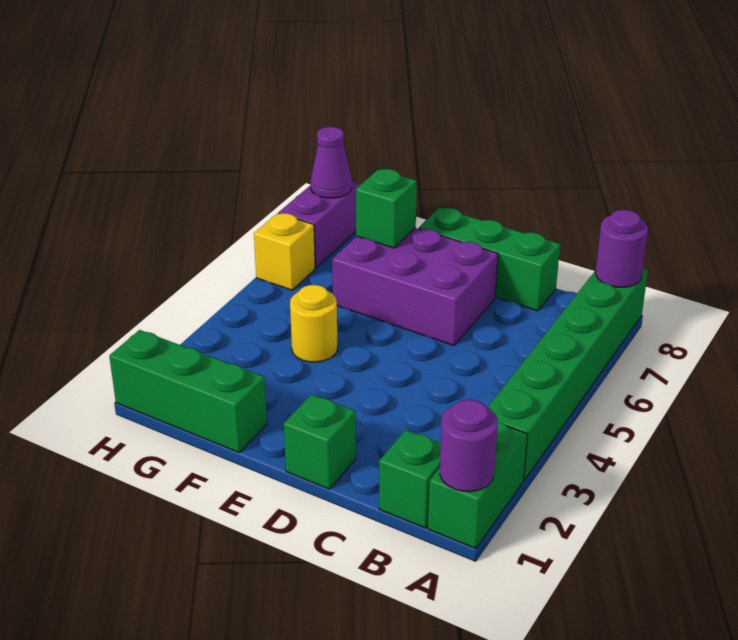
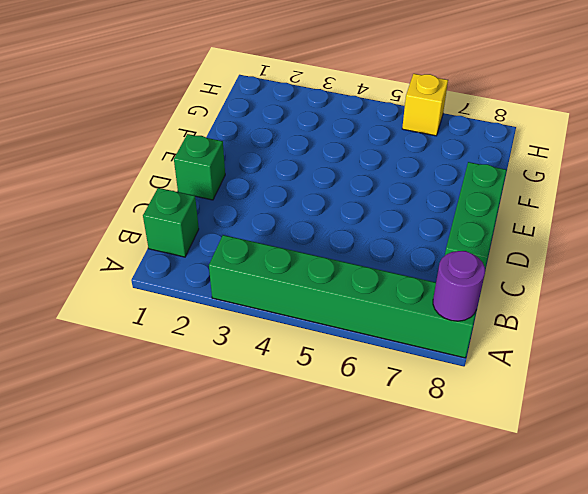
none -> green brick A1:A2 level 1
none -> purple brick D6:F7 level 1
none -> green brick F1:H1 level 1

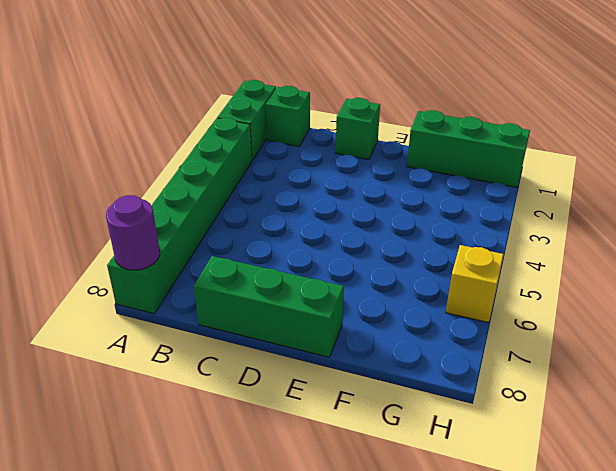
none -> purple brick D6:F7 level 1
none -> yellow round brick F4 level 1
none -> purple brick H7:H8 level 1

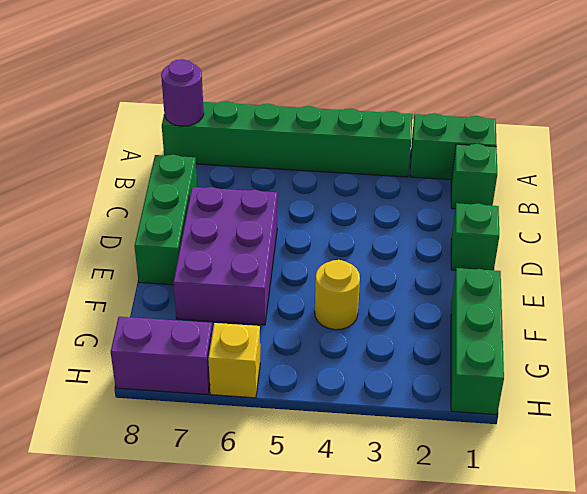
none -> purple round brick A1 level 2
none -> green brick F7 level 2
none -> purple cone H8 level 2

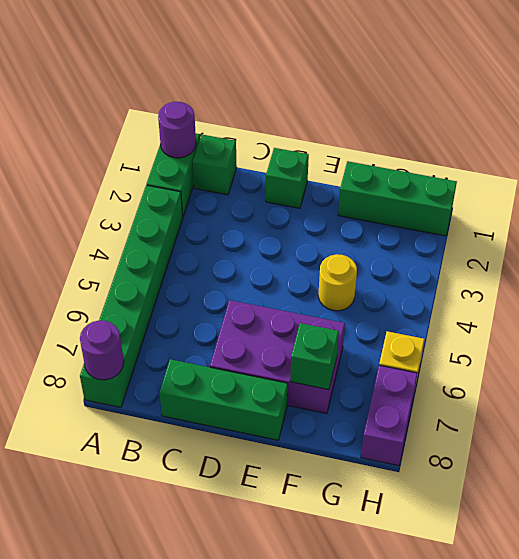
none -> purple cone H8 level 2

